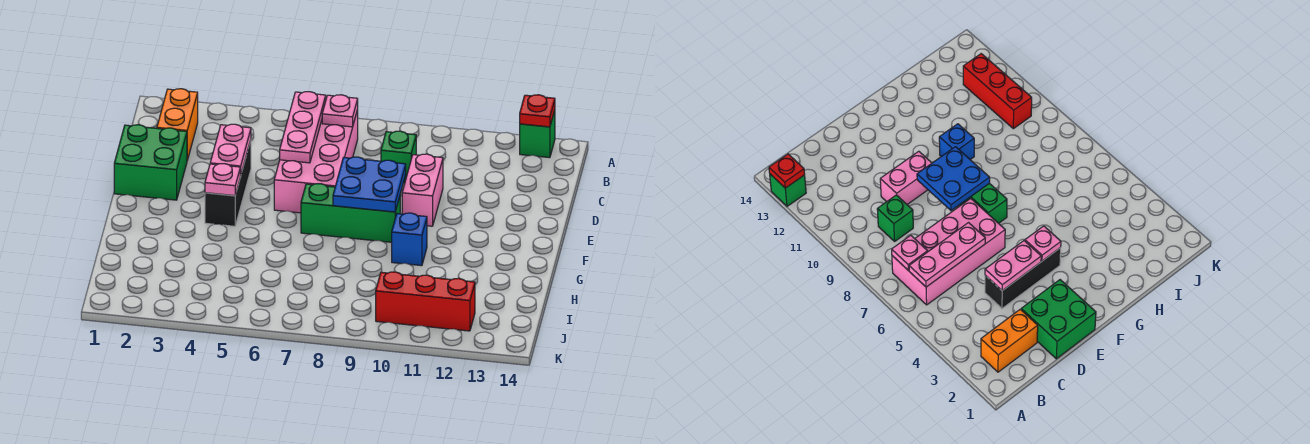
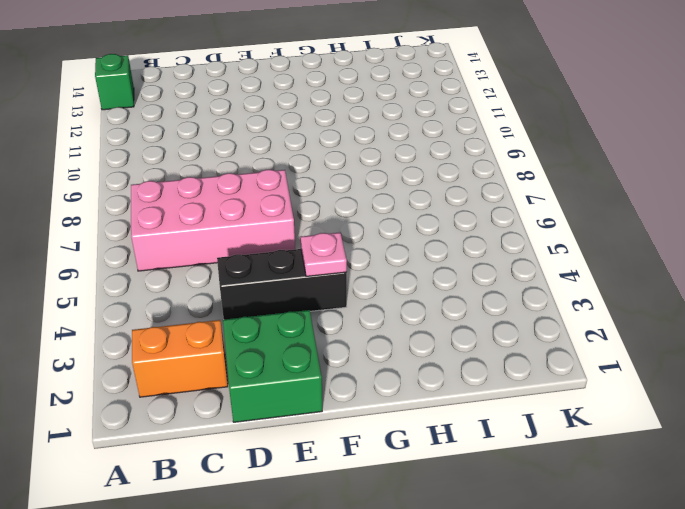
none -> green brick C9 level 1
none -> pink brick D10:E10 level 1
none -> green brick F7:F9 level 1

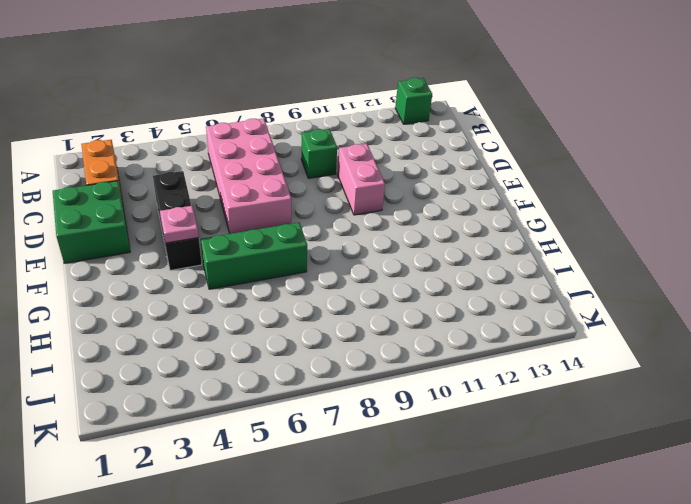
green brick G5:G7 level 1 -> green brick F7:F9 level 1
none -> blue brick G10 level 1
none -> red brick J10:J12 level 1
none -> red plate A13 level 2

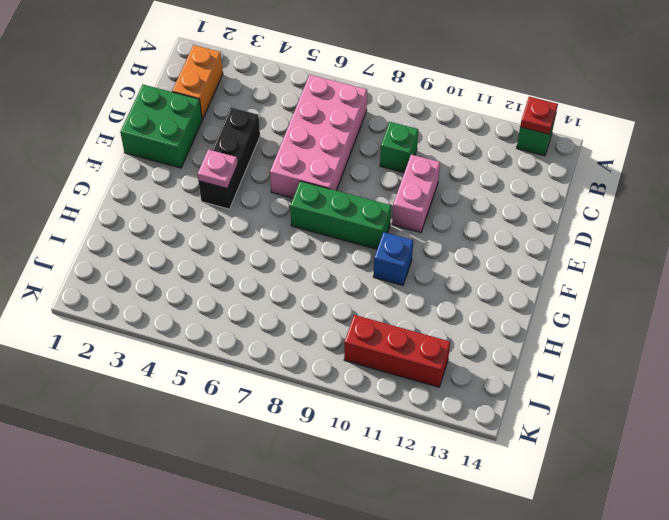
none -> pink plate B6:D6 level 2
none -> pink plate B7 level 2
none -> pink plate D4:E4 level 2

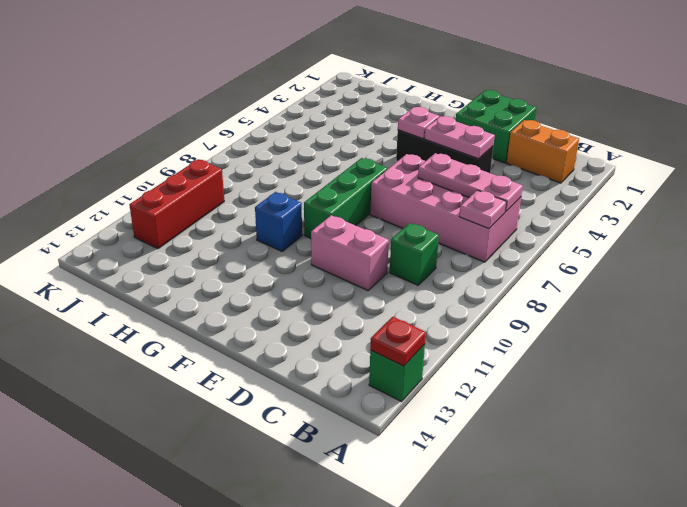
none -> blue plate E8:F9 level 2

